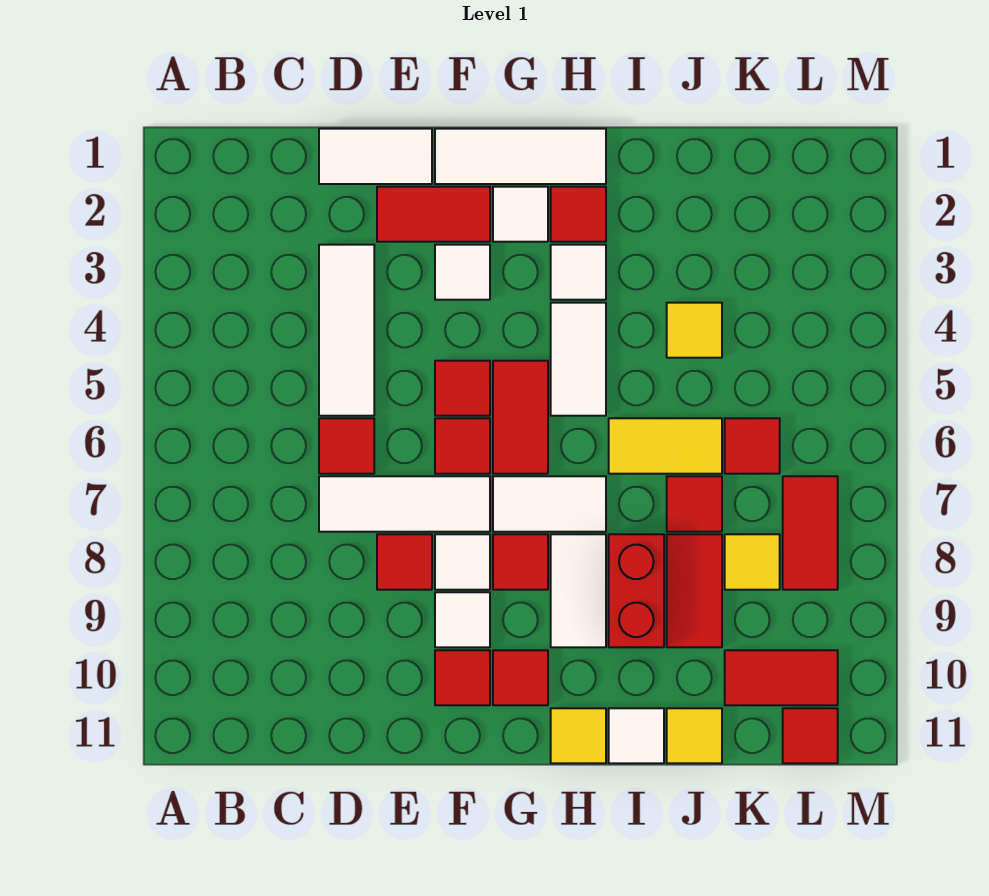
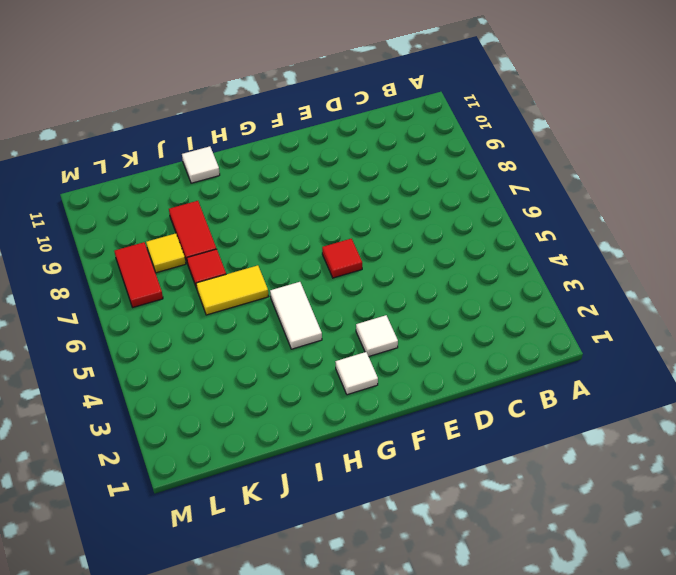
none -> white tile D1:E1 level 1
none -> white tile D3:D5 level 1
none -> red tile D6 level 1
none -> white tile D7:F7 level 1

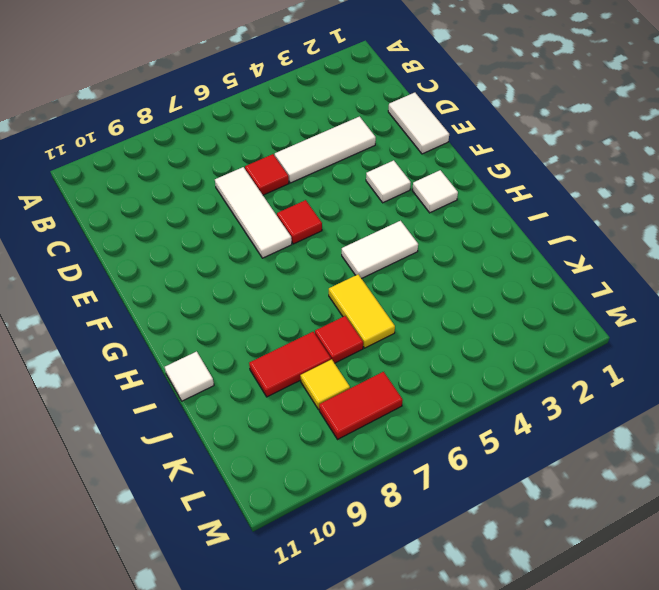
none -> red tile E2:F2 level 1
none -> red tile E8 level 1
none -> white tile F1:H1 level 1
none -> red tile F5 level 1

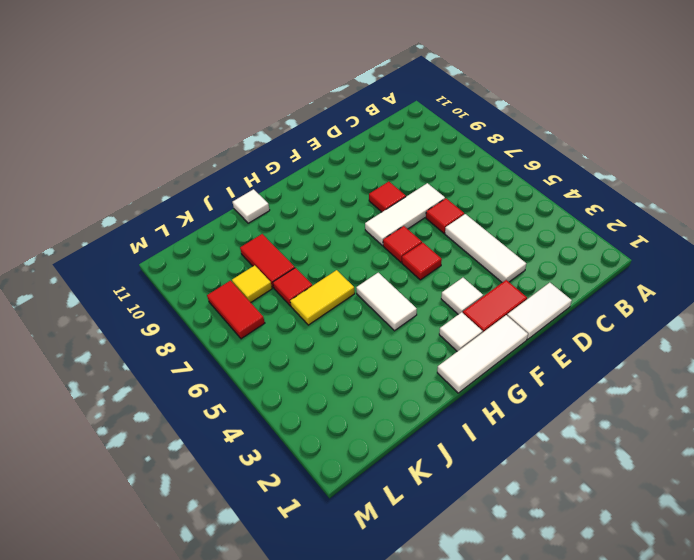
none -> white tile F8 level 1
none -> white tile F9 level 1
none -> red tile F10 level 1
none -> red tile G5:G6 level 1

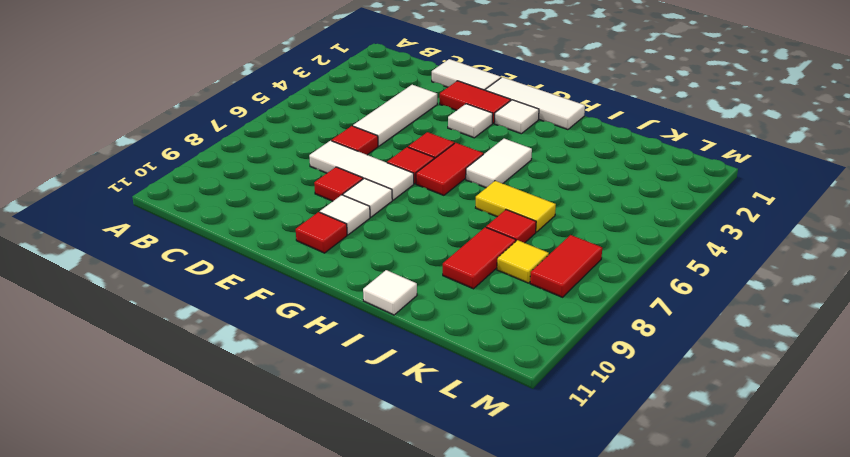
none -> white tile G7:H7 level 1
none -> red tile G8 level 1
none -> red tile G10 level 1
none -> red tile H2 level 1

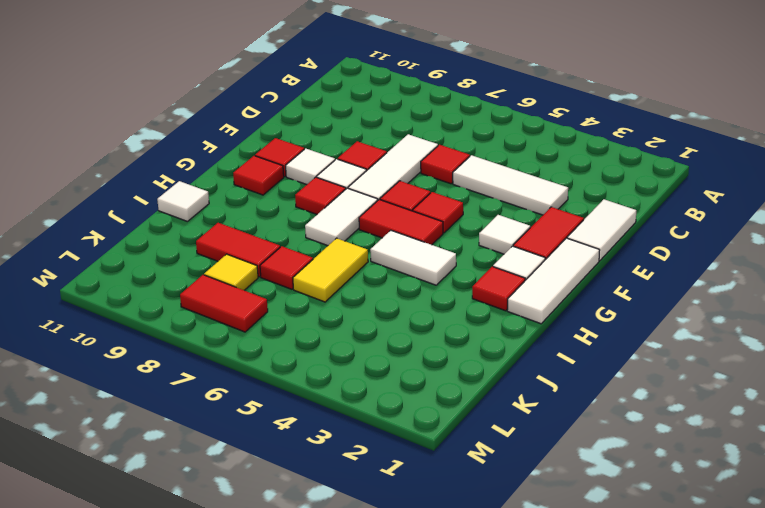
none -> white tile H3 level 1
none -> white tile H8:H9 level 1
none -> yellow tile H11 level 1
none -> red brick I8:I9 level 1

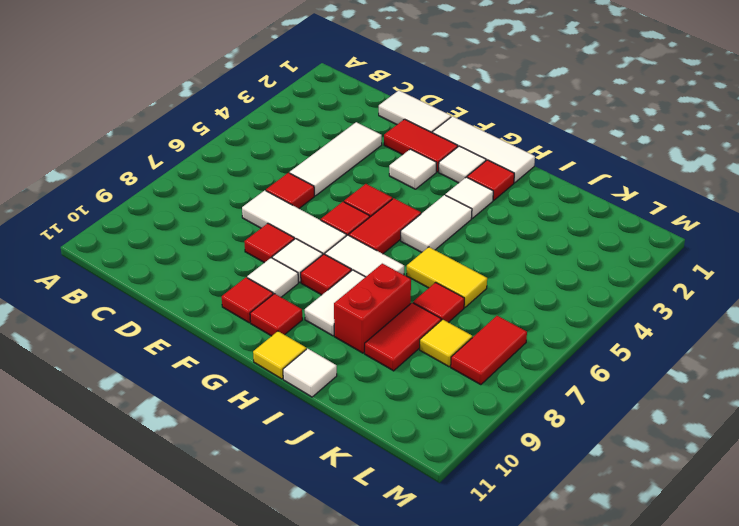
none -> yellow tile J4 level 1
none -> yellow tile J11 level 1
none -> red tile K6 level 1
none -> red tile K10:L10 level 1

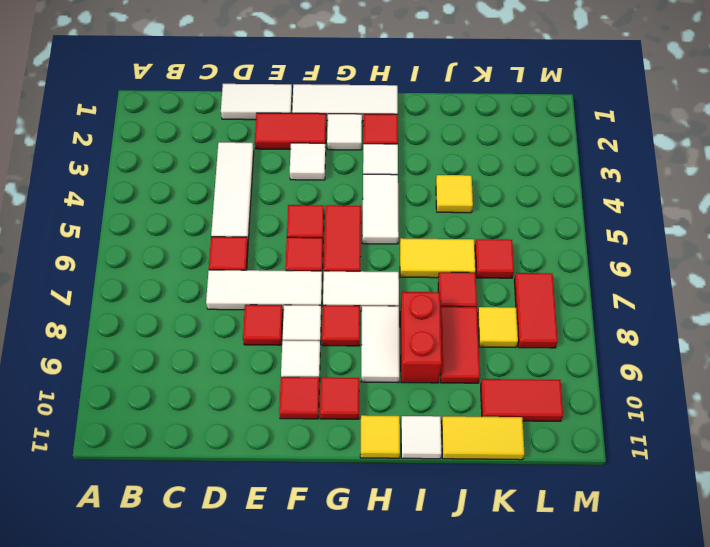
yellow tile J11:K11 level 1 -> yellow tile J11 level 1
none -> red tile L11 level 1

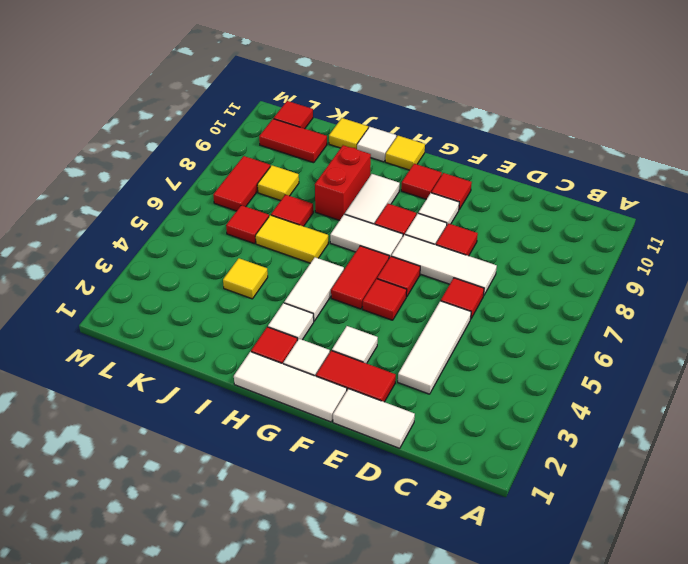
none -> red tile J8:J9 level 1

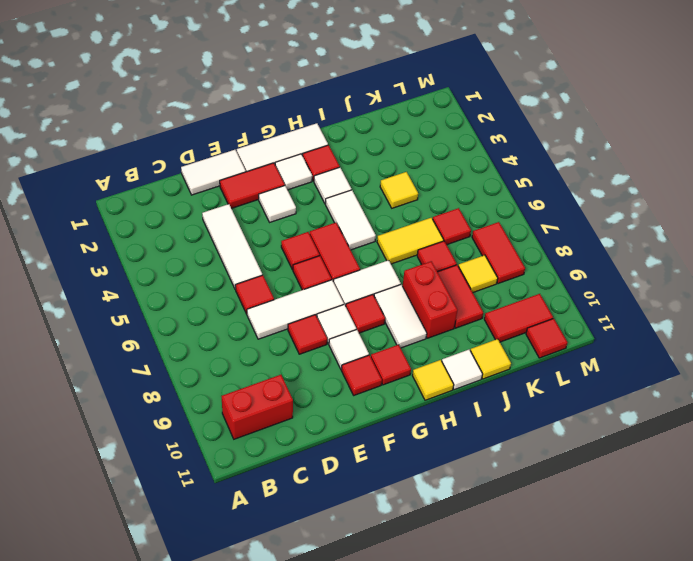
red brick B10:C10 level 1 -> none

